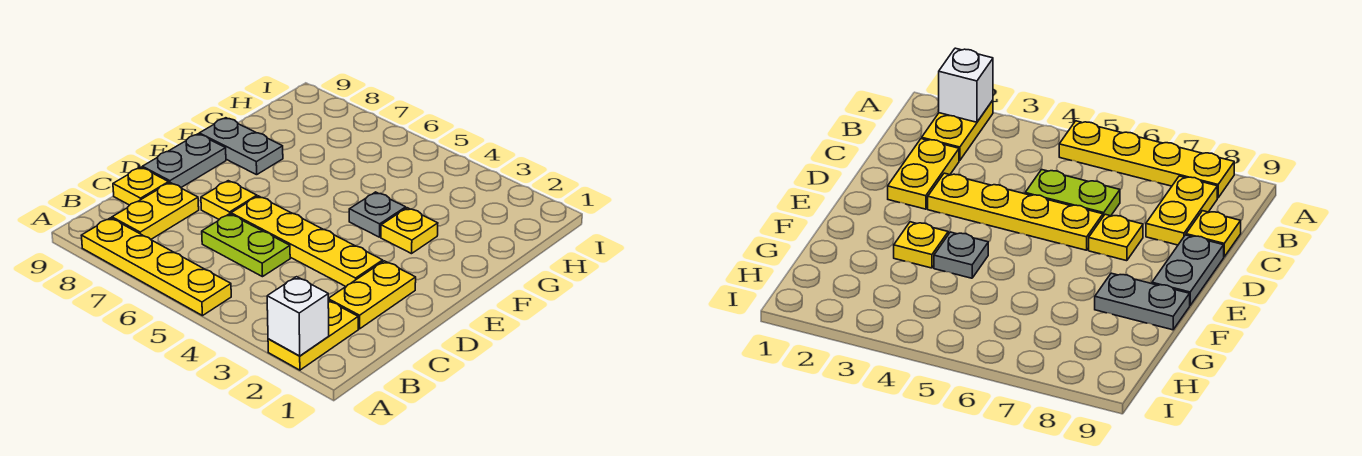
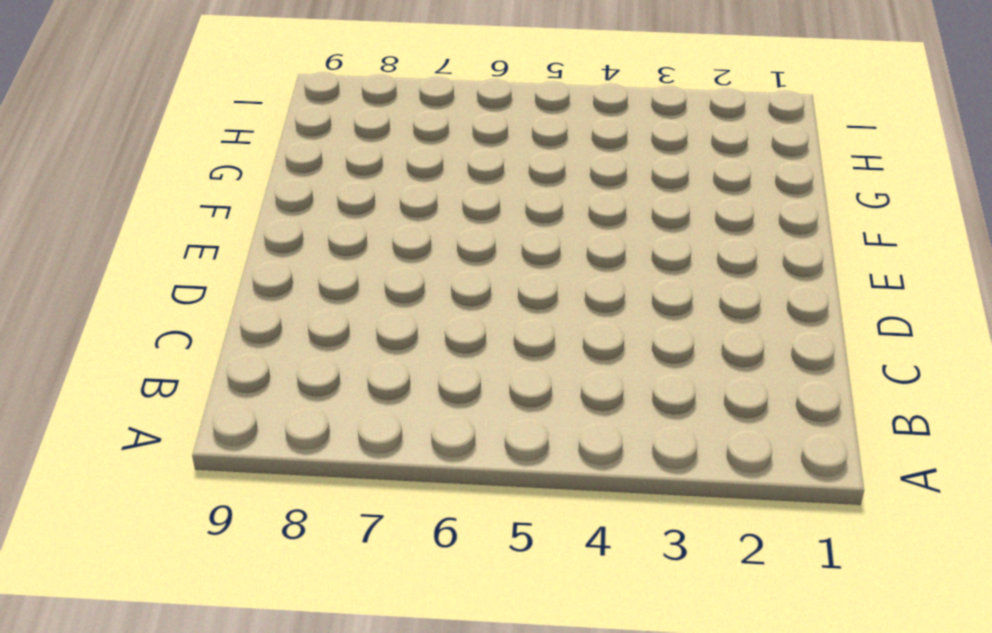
none -> yellow plate A2:B2 level 1
none -> yellow plate A5:A8 level 1
none -> yellow plate B8:C8 level 1

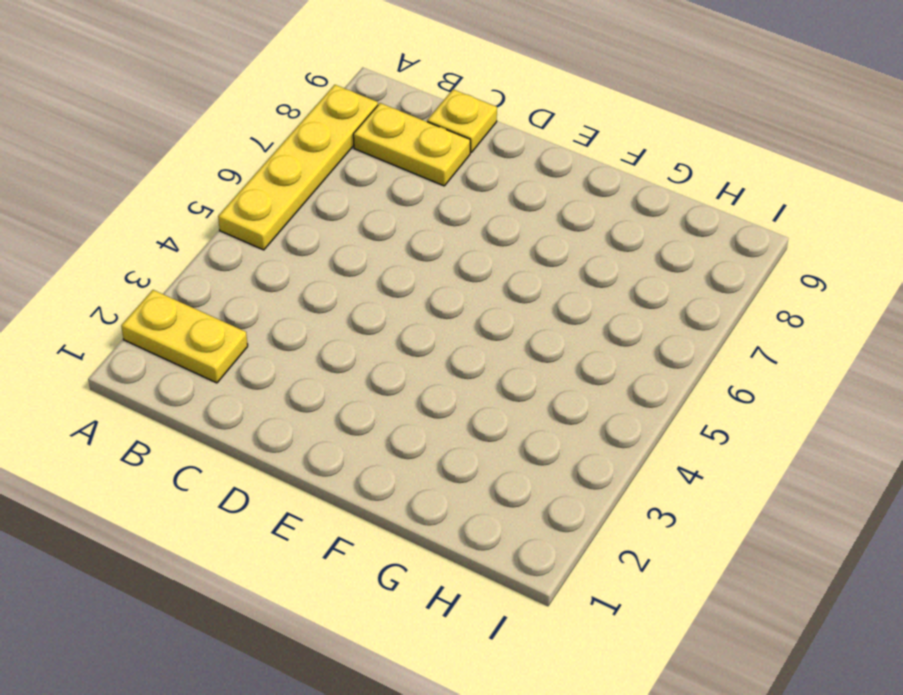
none -> yellow plate C2:D2 level 1
none -> lime plate C5:C6 level 1
none -> yellow plate D3:D6 level 1

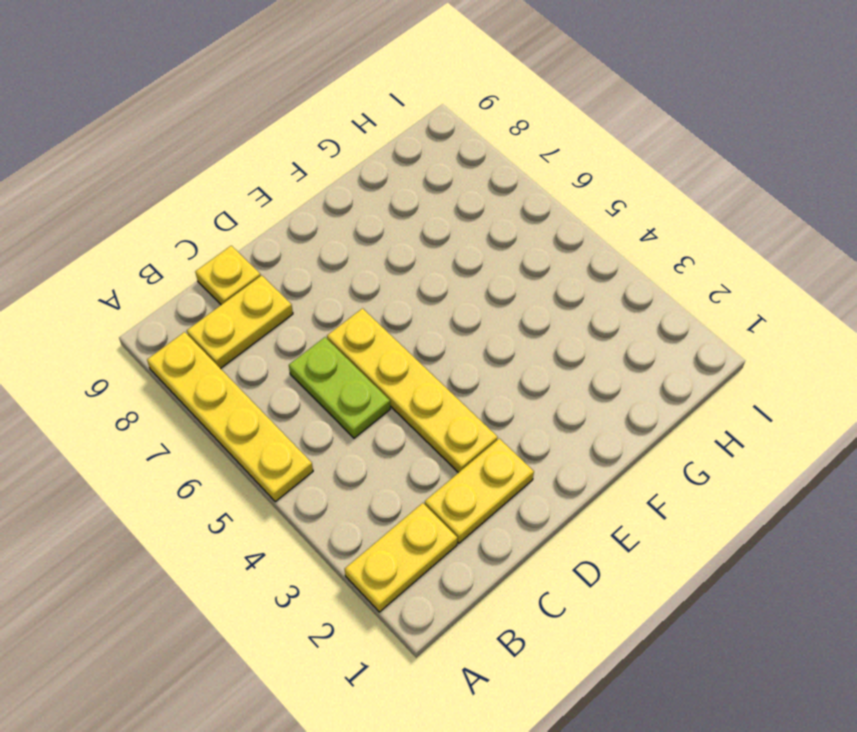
none -> yellow plate D7 level 1
none -> grey plate D9:E9 level 1
none -> yellow plate F3 level 1

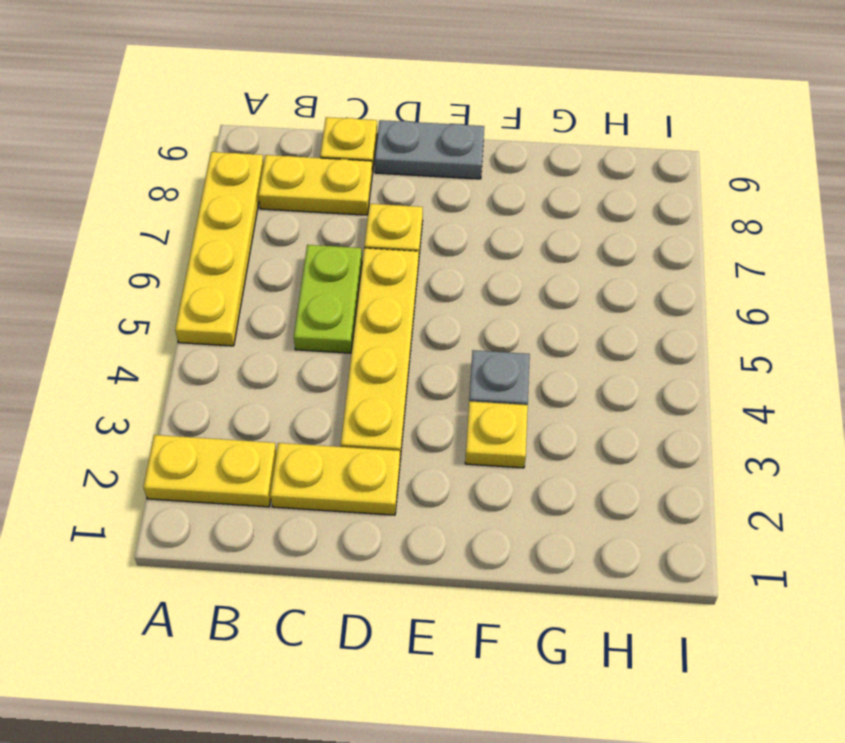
none -> grey plate F8:F9 level 1
none -> white brick A2 level 2

